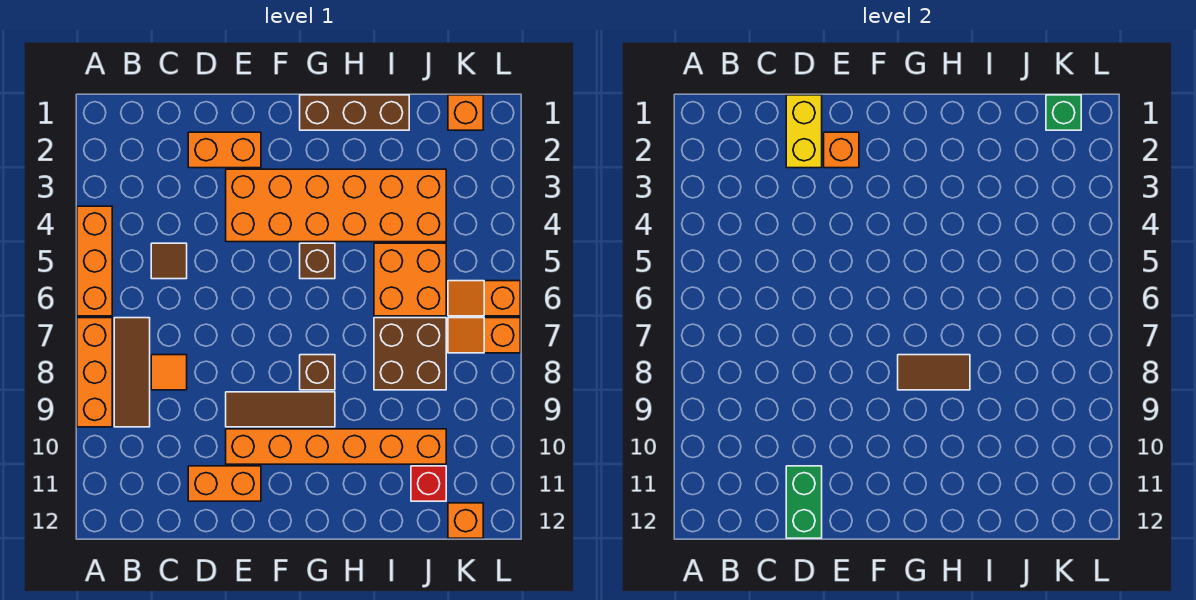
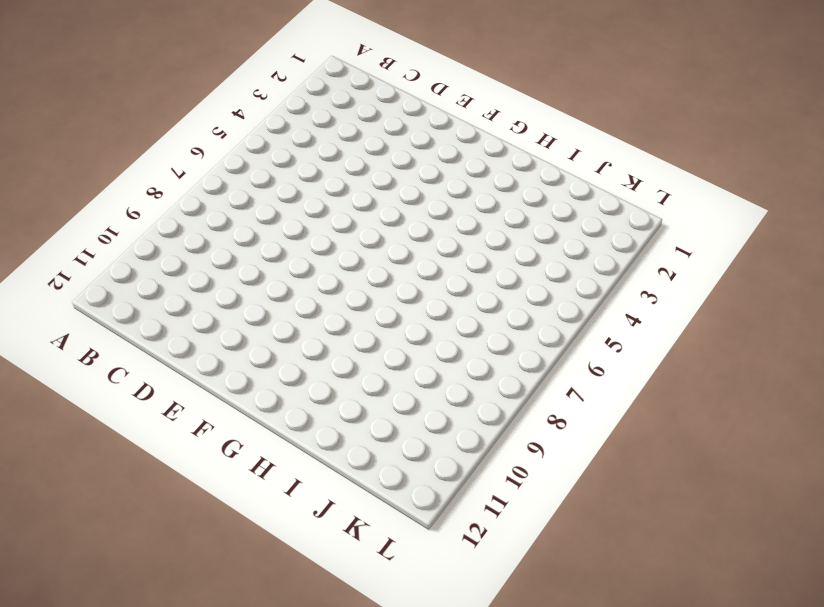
none -> orange brick A4:A6 level 1
none -> orange brick A7:A9 level 1
none -> brown tile B7:B9 level 1

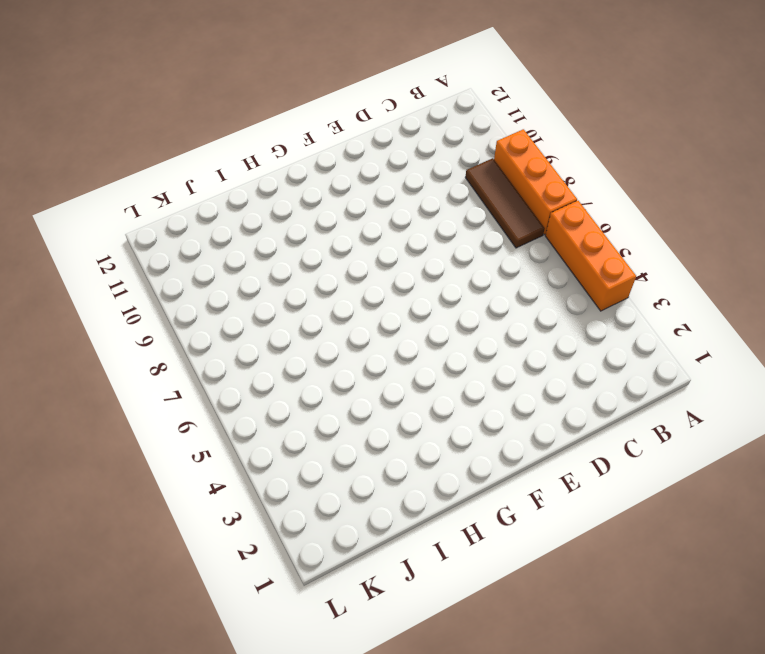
none -> brown tile C5 level 1
none -> orange tile C8 level 1
none -> orange brick D2:E2 level 1

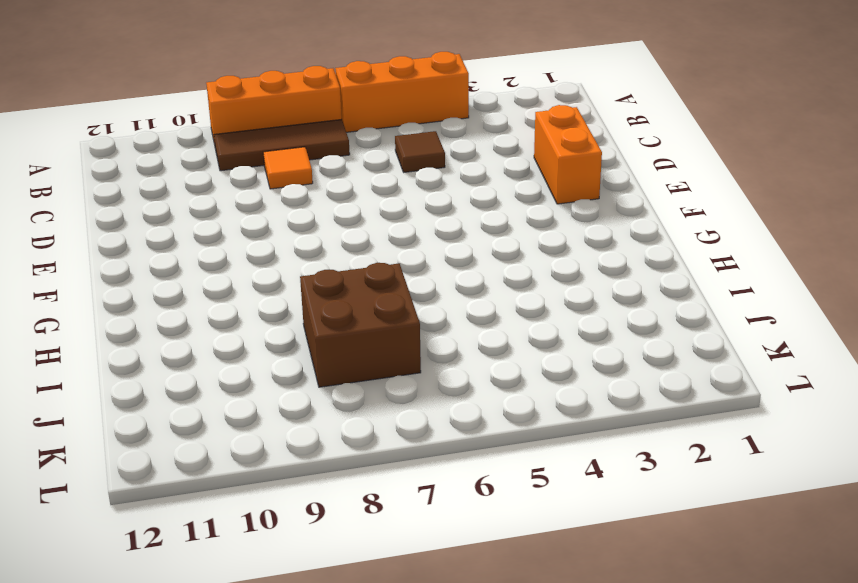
none -> orange brick D11:E11 level 1
none -> orange brick E3:J4 level 1
none -> brown tile E9:G9 level 1

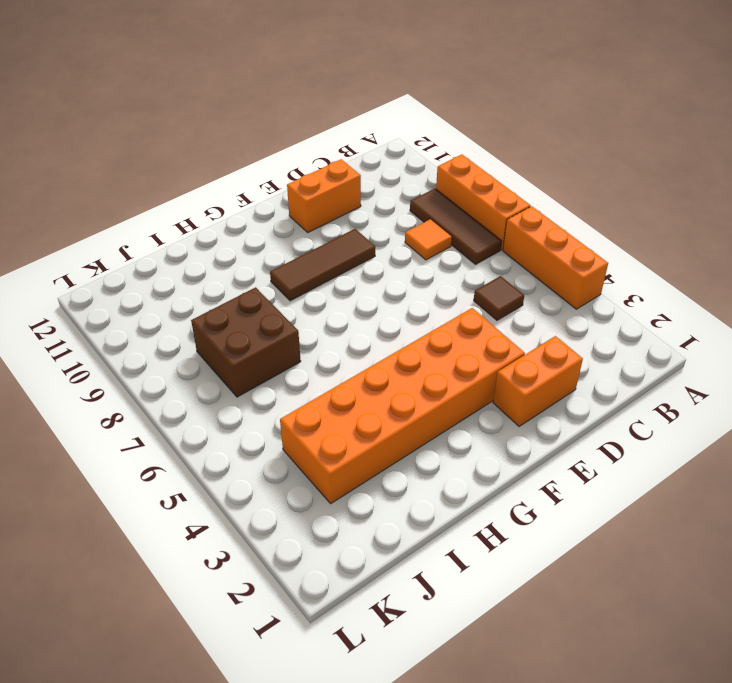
none -> orange brick E10:J10 level 1
none -> brown brick G1:I1 level 1
none -> brown brick G5 level 1

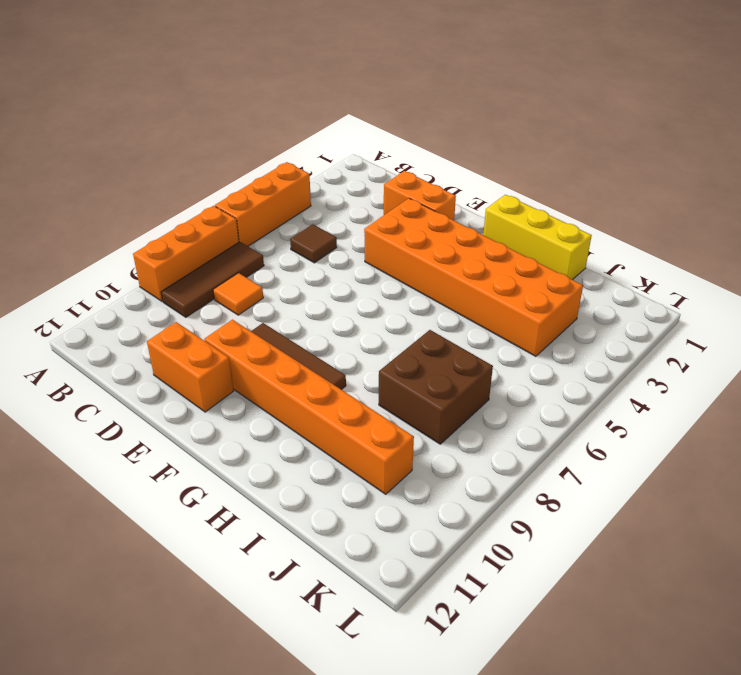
yellow brick G1:I1 level 1 -> brown brick G1:I1 level 1
none -> brown brick G5 level 1
none -> brown brick G8 level 1
none -> orange brick I5:J6 level 1

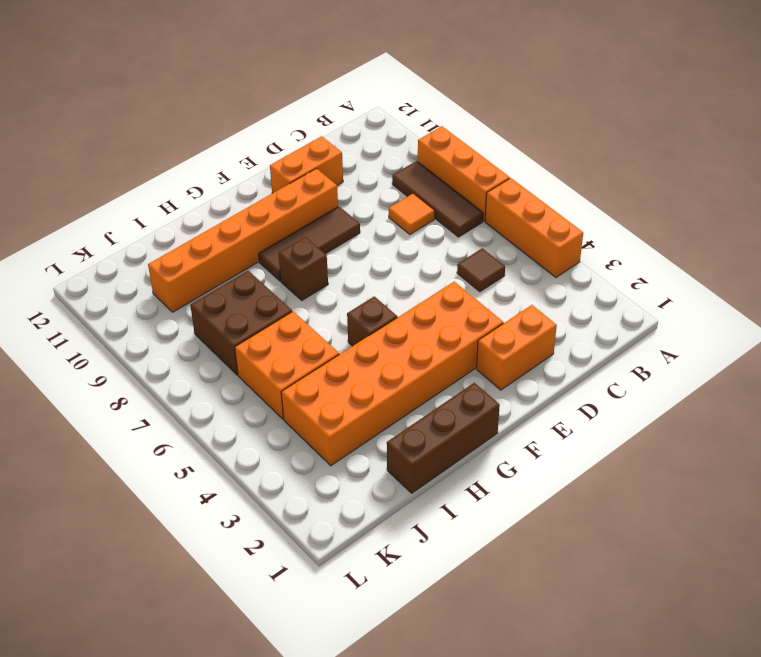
none -> red brick J11 level 1
none -> orange brick K1 level 1
none -> orange slope K6:L6 level 1 top L

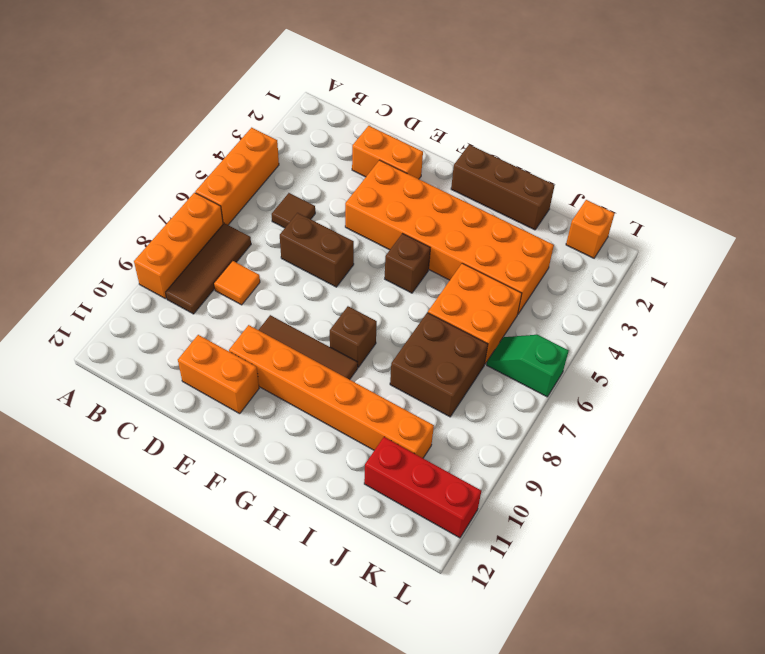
brown brick D6:E6 level 1 -> none
red brick J11:L11 level 1 -> red brick J11 level 1
green slope K6:L6 level 1 top L -> orange slope K6:L6 level 1 top L
none -> orange slope K7:L7 level 1 top L
none -> orange brick K12 level 1
none -> yellow brick D1:D2 level 2

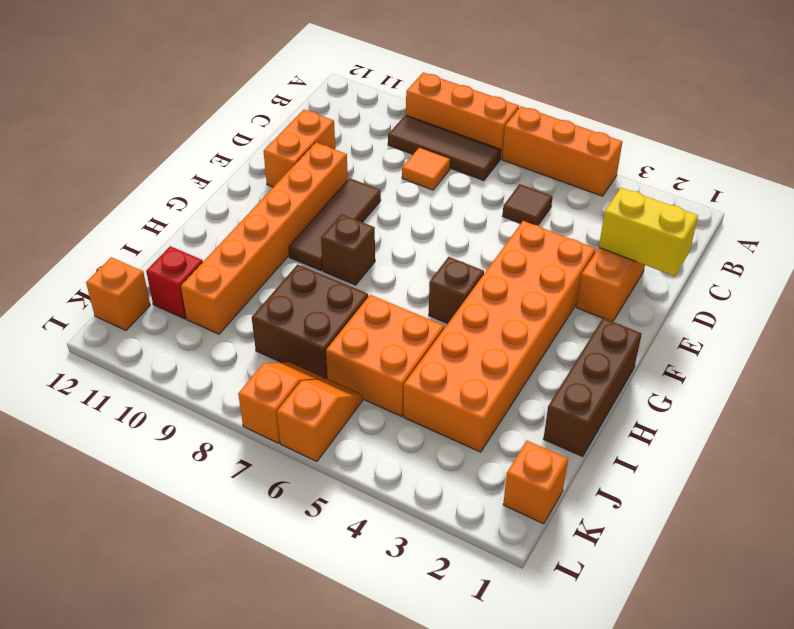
none -> green brick D11:D12 level 2
none -> orange brick E2 level 2
none -> brown tile G8:H8 level 2

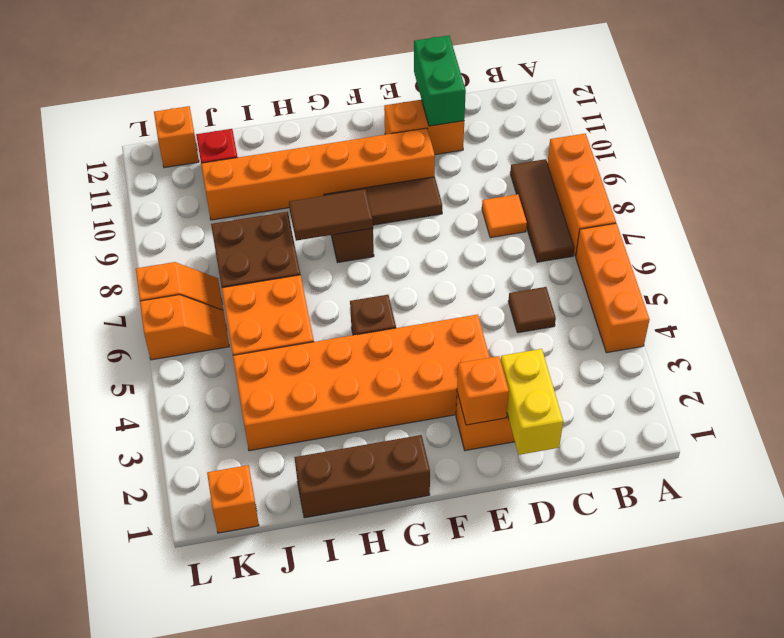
none -> green brick K1 level 2

